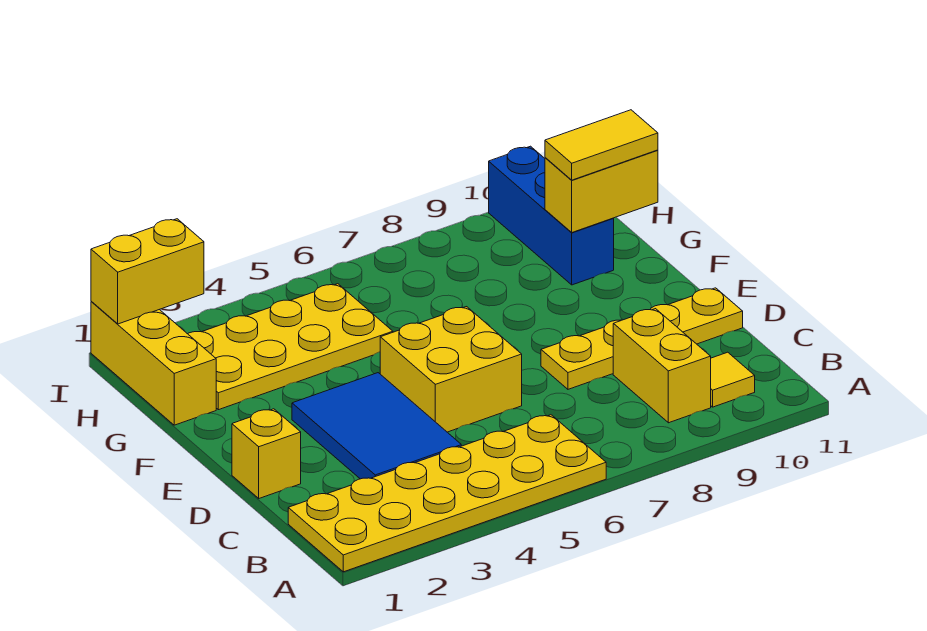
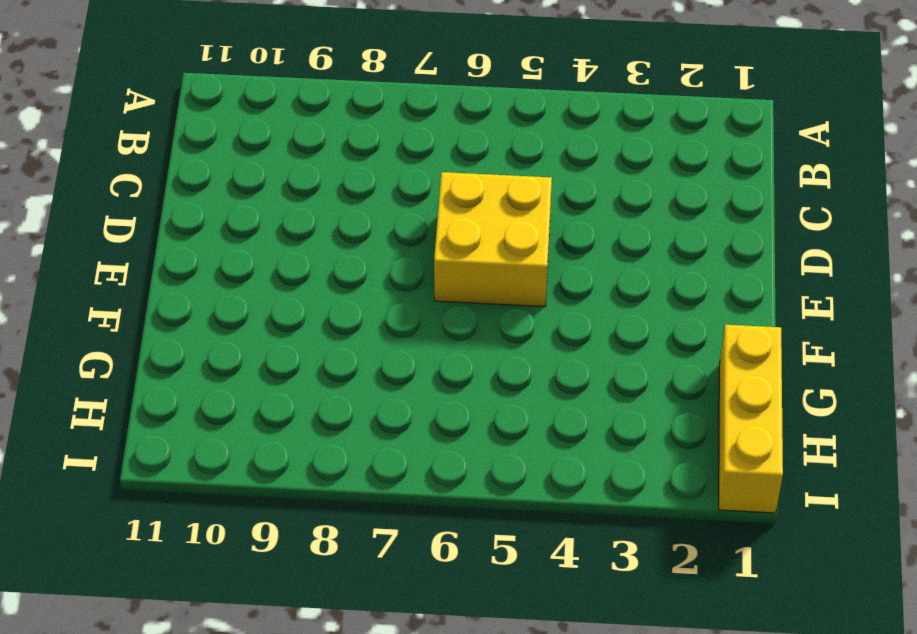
none -> yellow plate A1:B6 level 1
none -> yellow brick B9:C9 level 1
none -> yellow tile B10 level 1

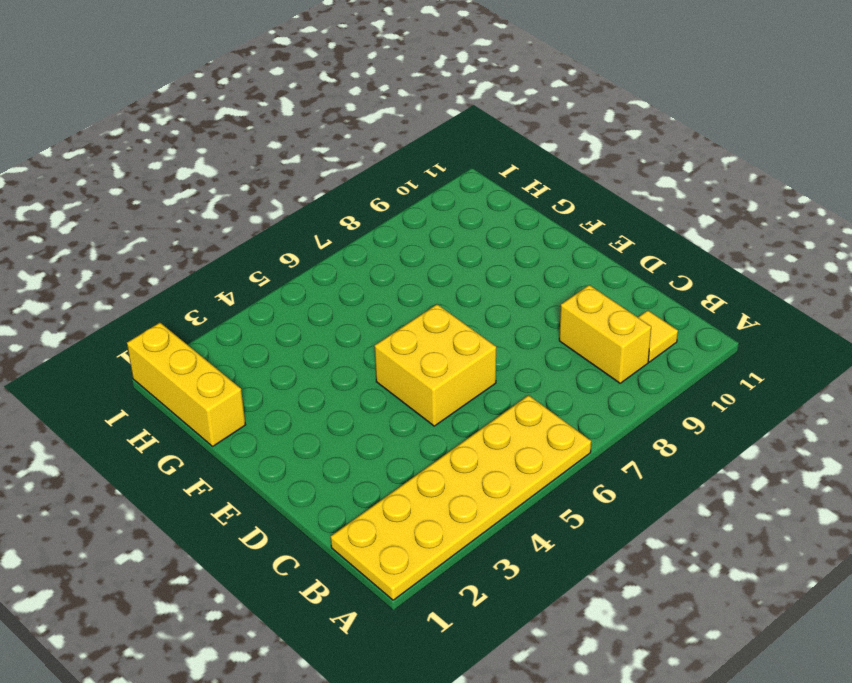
none -> blue tile C3:E4 level 1
none -> yellow brick D1 level 1
none -> yellow plate D8:D11 level 1

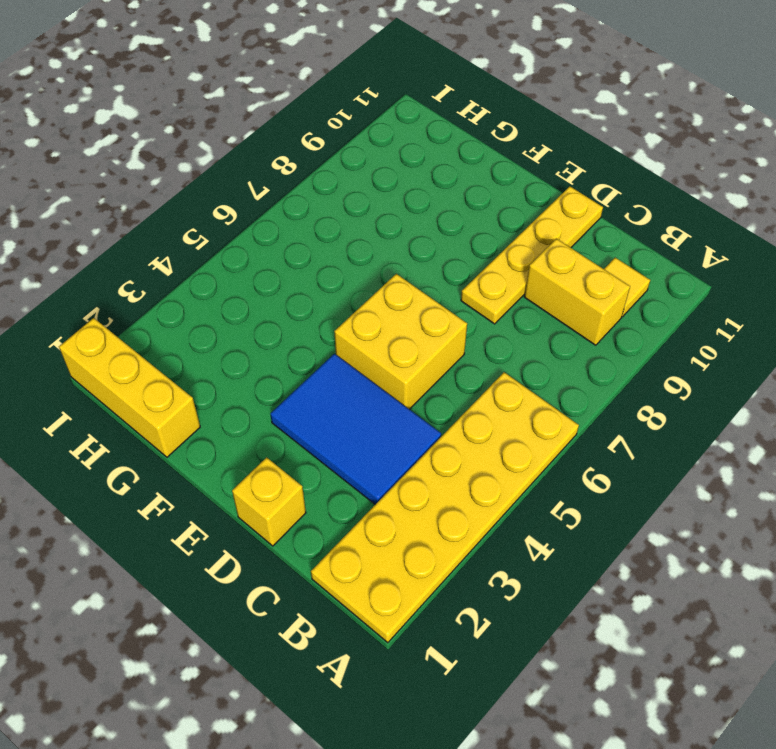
none -> yellow plate G2:H5 level 1
none -> blue brick G10:I10 level 1
none -> yellow brick G10:G11 level 2

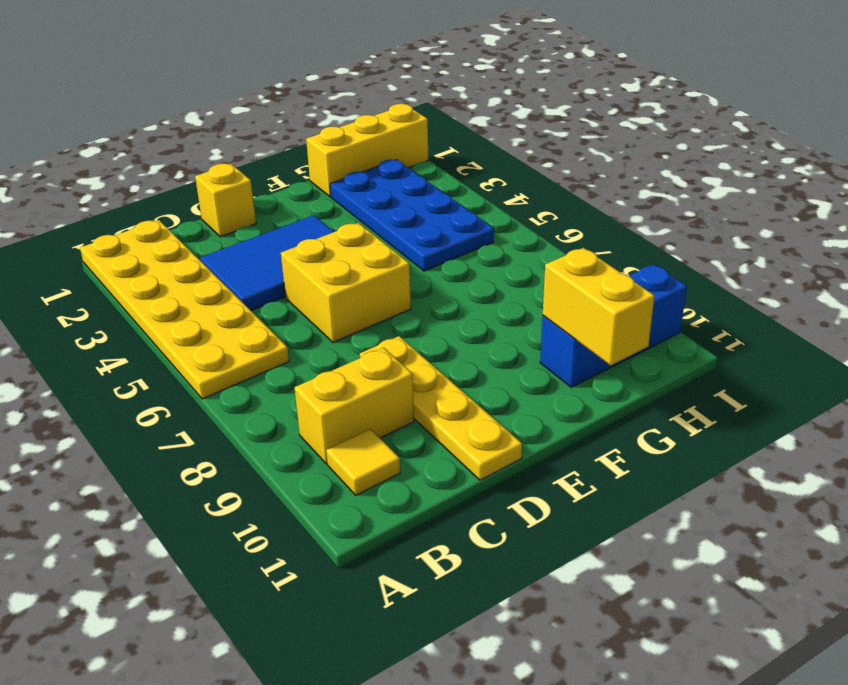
blue plate G2:H5 level 1 -> yellow plate G2:H5 level 1
none -> yellow brick I1:I2 level 2
none -> yellow tile G10:G11 level 3

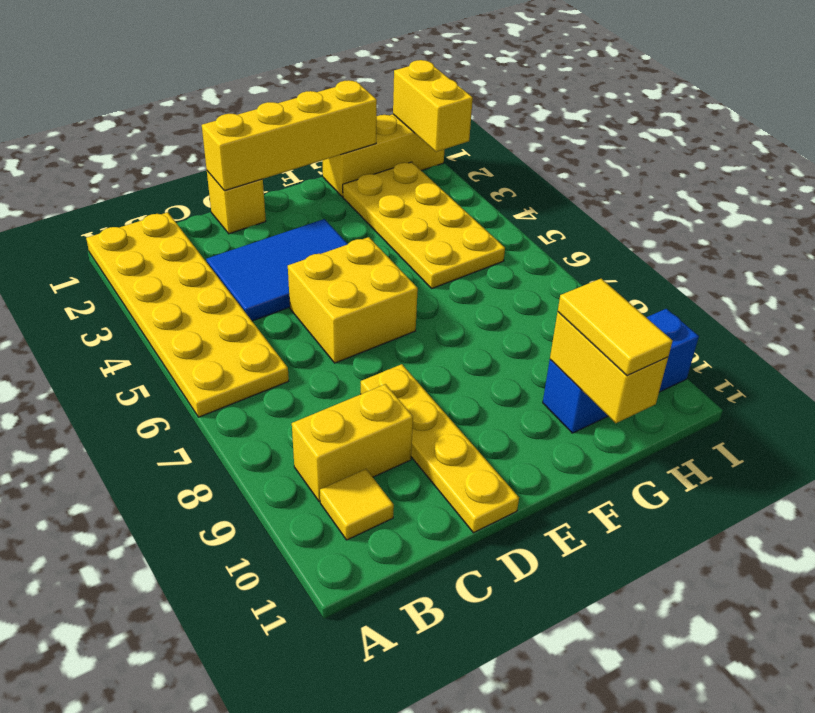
yellow brick D1:G1 level 2 -> none

